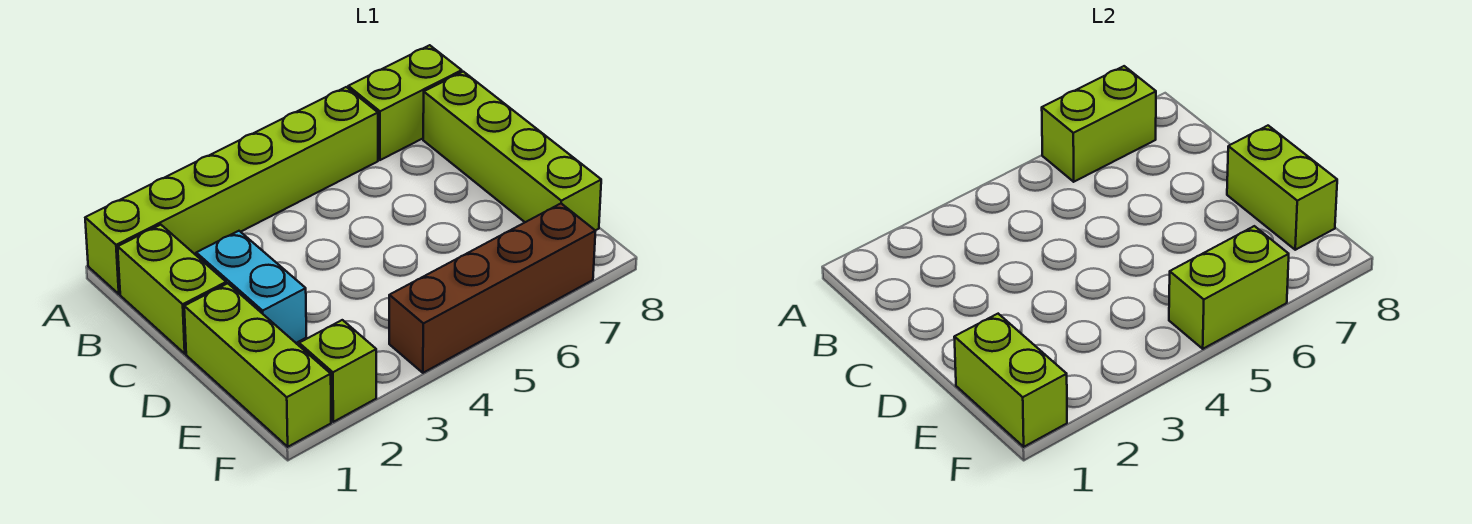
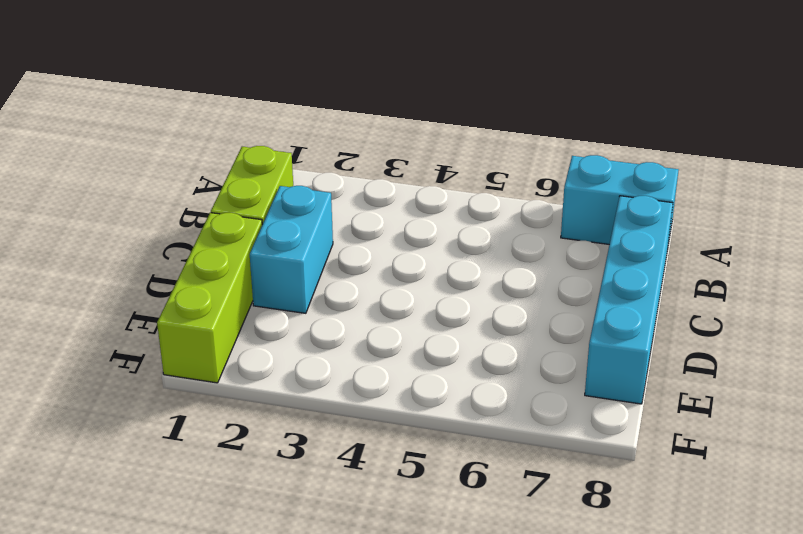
cyan brick A7:A8 level 1 -> lime brick A7:A8 level 1
cyan brick B8:E8 level 1 -> lime brick B8:E8 level 1
none -> lime brick A1:A6 level 1
none -> lime brick F2 level 1
none -> brown brick F4:F7 level 1

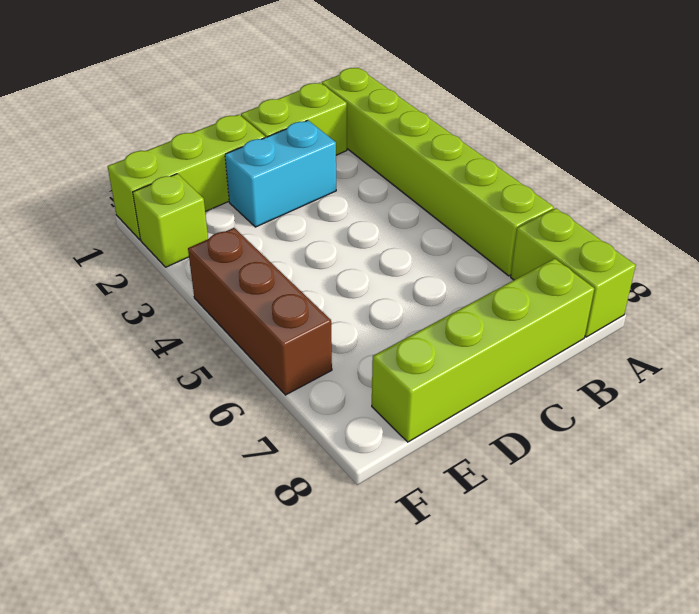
brown brick F4:F6 level 1 -> brown brick F4:F7 level 1
none -> lime brick A6:A7 level 2
none -> lime brick D8:E8 level 2
none -> lime brick E1:F1 level 2

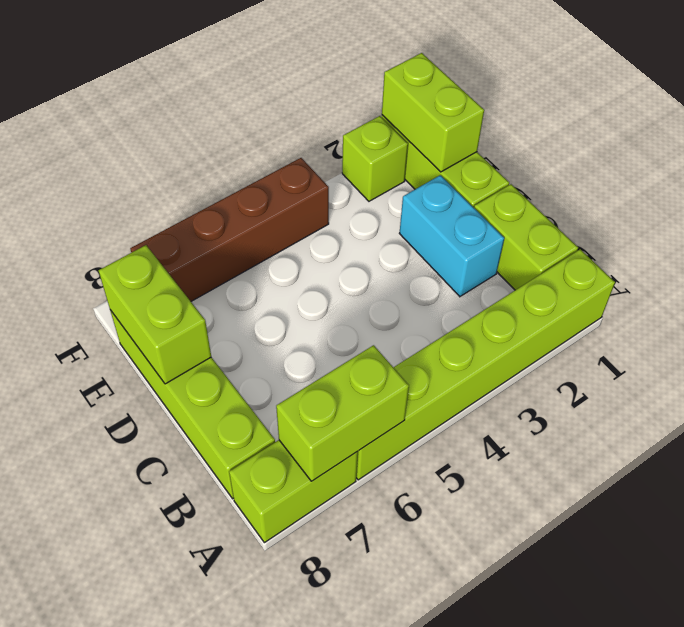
none -> lime brick F5:F6 level 2

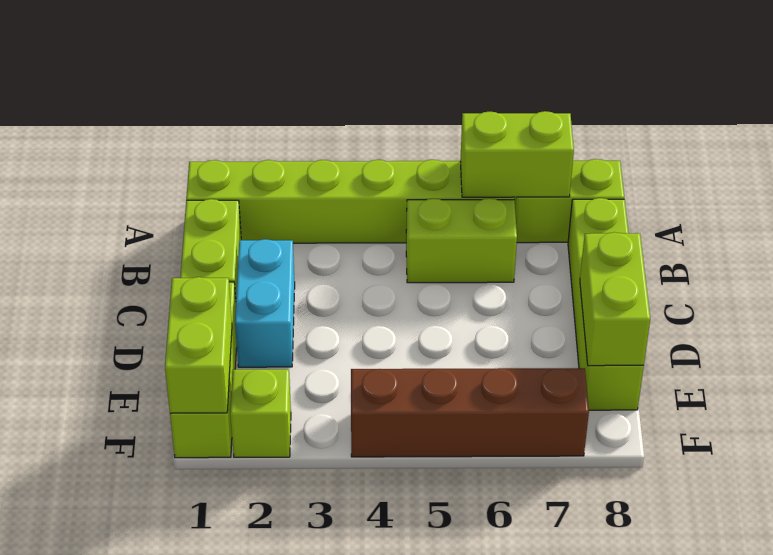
lime brick B5:B6 level 1 -> lime brick F5:F6 level 2

